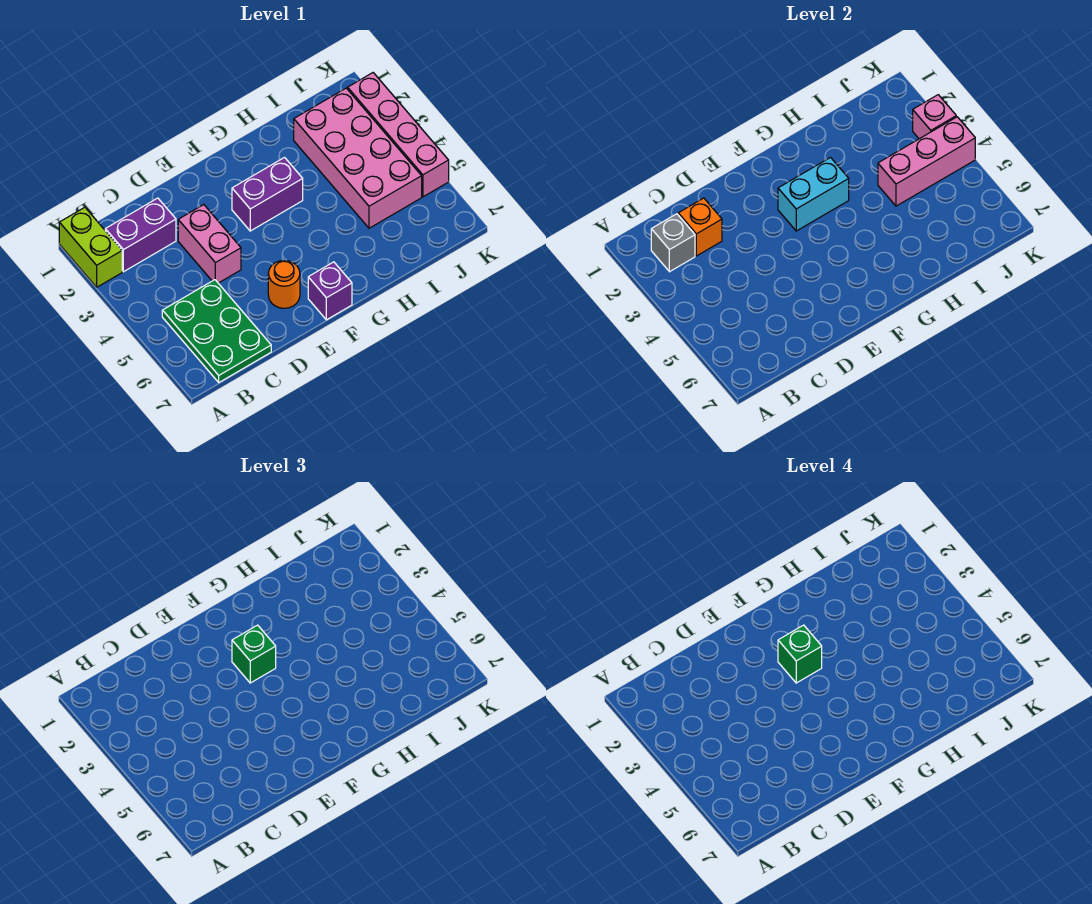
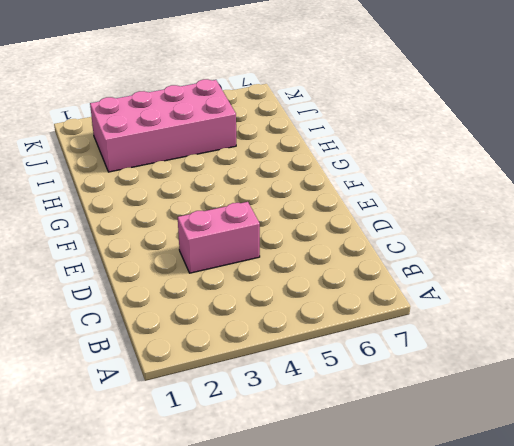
none -> lime brick A1:A2 level 1
none -> purple brick B2:C2 level 1
none -> green plate B5:C7 level 1

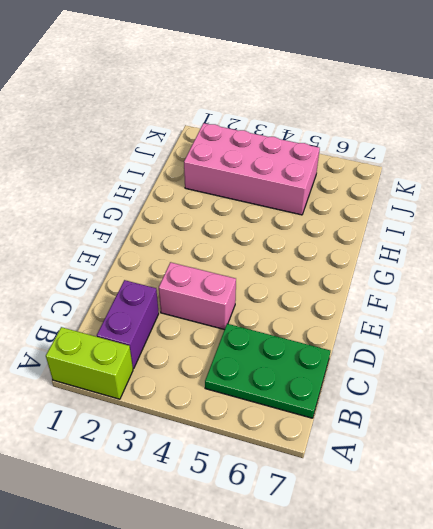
none -> orange round brick E6 level 1
none -> purple brick F3:G3 level 1
none -> purple brick F7 level 1

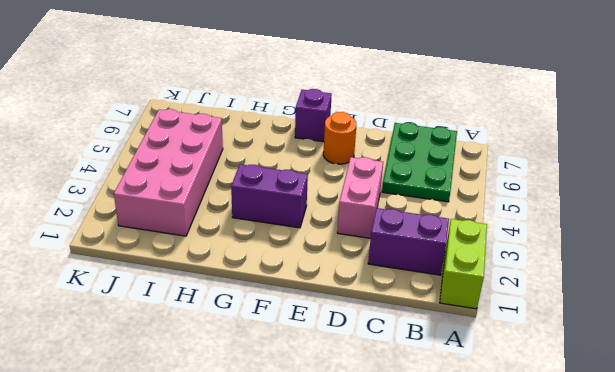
none -> pink brick K2:K5 level 1
none -> grey brick B2 level 2
none -> orange brick C2 level 2

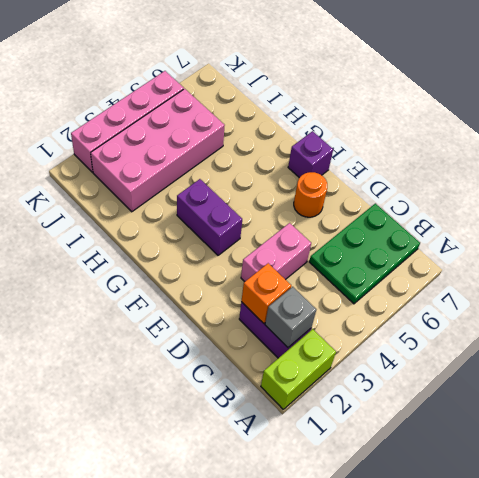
none -> cyan brick F3:G3 level 2
none -> pink brick I4:K4 level 2
none -> pink brick K3 level 2

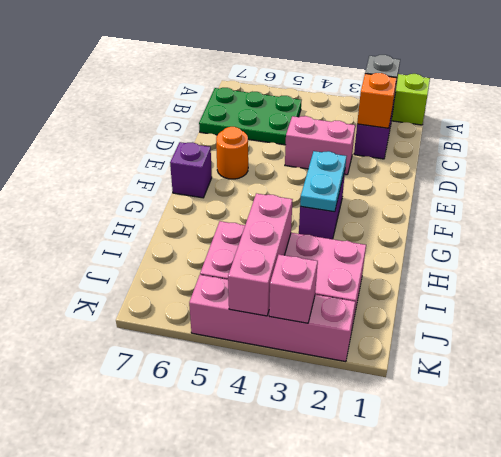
cyan plate F3:G3 level 2 -> cyan brick F3:G3 level 2
none -> green brick F3 level 3
none -> green brick F3 level 4

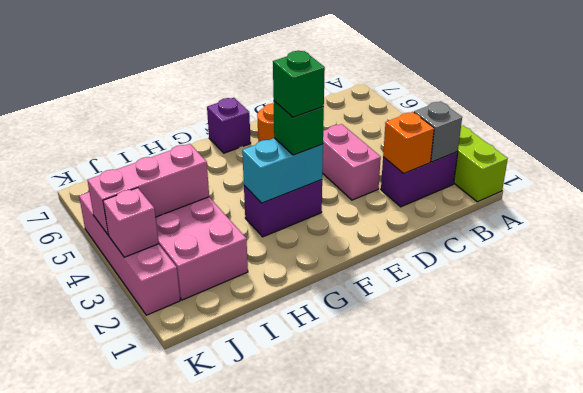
none -> green plate B5:C7 level 1

